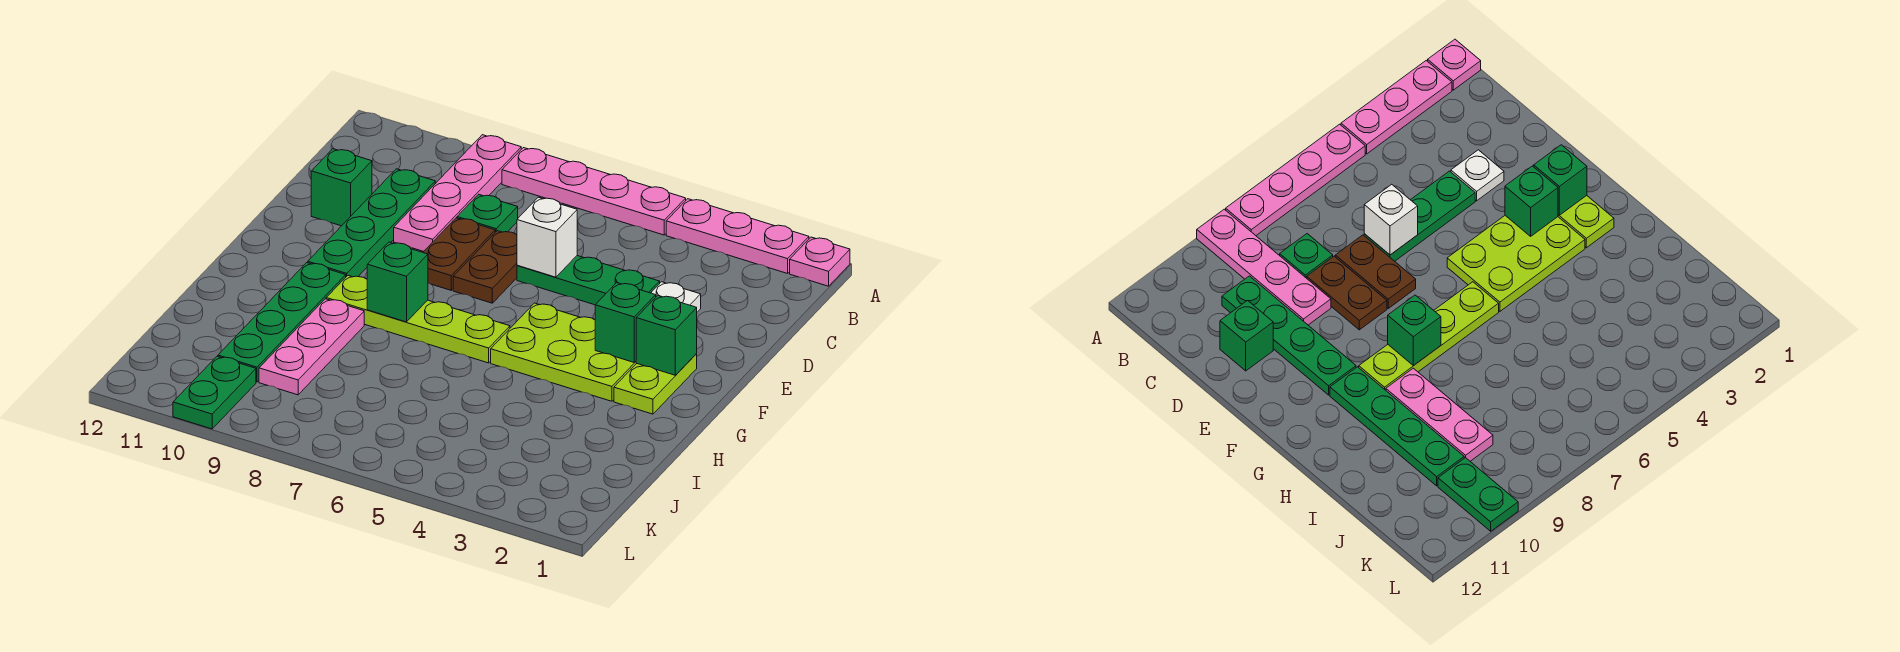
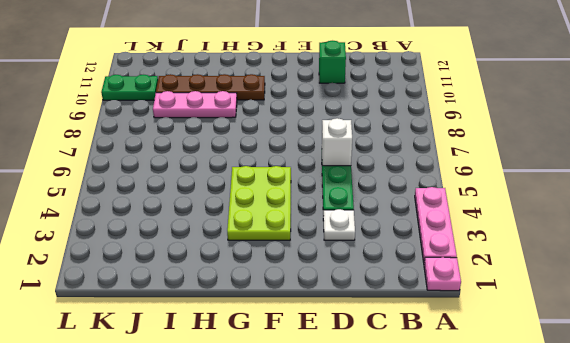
brown plate G10:J10 level 1 -> green plate G10:J10 level 1
none -> pink plate A5:A8 level 1
none -> pink plate A9:D9 level 1
none -> green plate C8 level 1

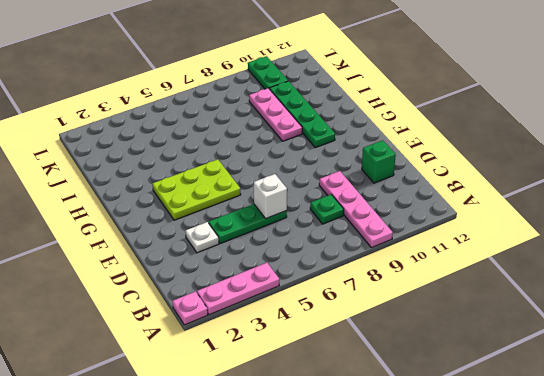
none -> pink plate A5:A8 level 1
none -> green plate C10:F10 level 1
none -> brown plate D7:E7 level 1

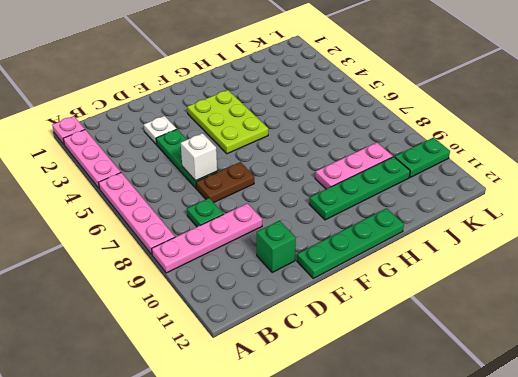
green plate E12:H12 level 1 -> green plate C10:F10 level 1
none -> brown plate D8:E8 level 1
none -> lime plate F2:G2 level 1
none -> lime plate G6:G9 level 1

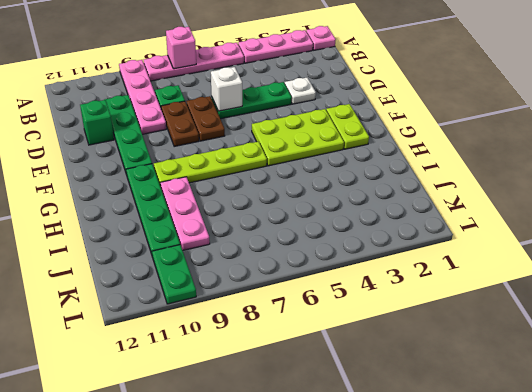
pink brick A7 level 2 -> none
none -> green brick F2 level 2
none -> green brick F3 level 2
none -> green brick G8 level 2

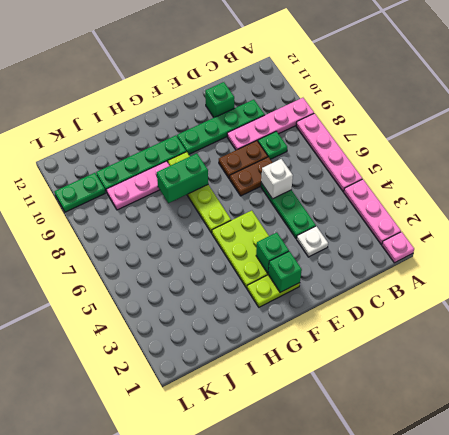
green brick G8:H8 level 2 -> green brick G8 level 2

